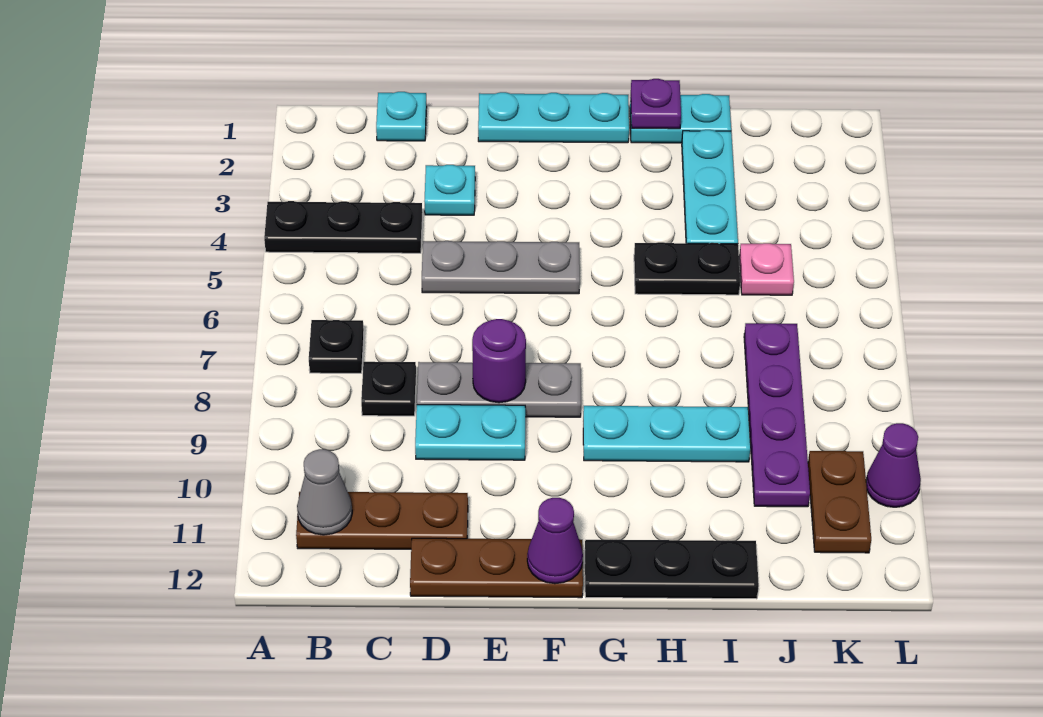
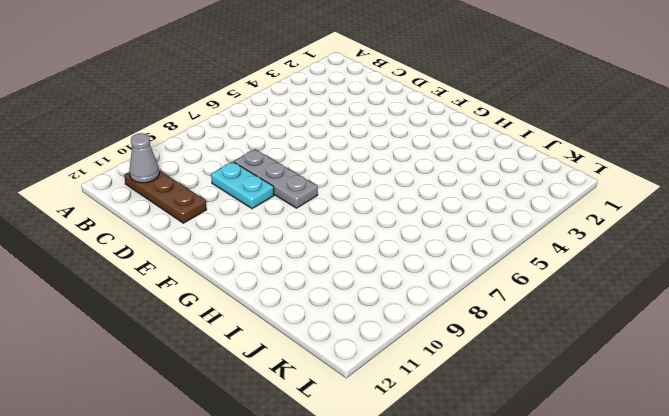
none -> black plate A4:C4 level 1
none -> black plate B7 level 1
none -> cyan plate C1 level 1

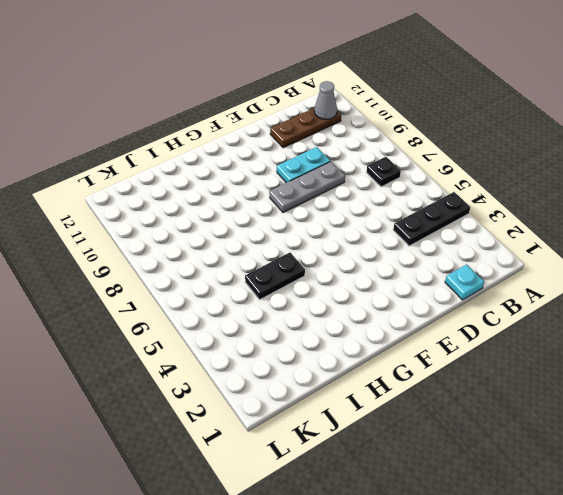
none -> black plate C8 level 1
none -> cyan plate D3 level 1
none -> grey plate D5:F5 level 1

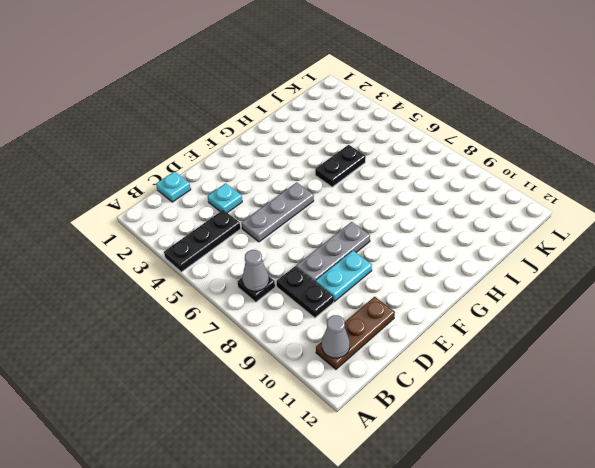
grey cone B7 level 2 -> none
black plate C8:C9 level 1 -> black plate C8 level 1
none -> brown plate D12:F12 level 1
none -> cyan plate E1:G1 level 1
none -> cyan plate G9:I9 level 1

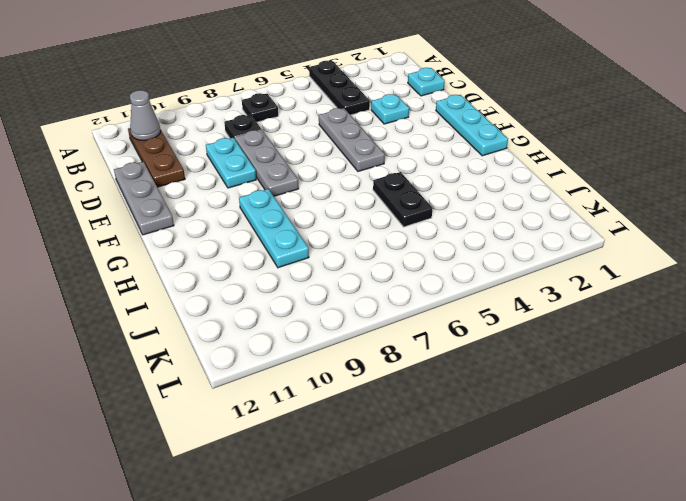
grey plate D12:F12 level 1 -> brown plate D12:F12 level 1
none -> black plate G12:I12 level 1
none -> cyan plate H1:I1 level 1
none -> cyan plate I2:I4 level 1

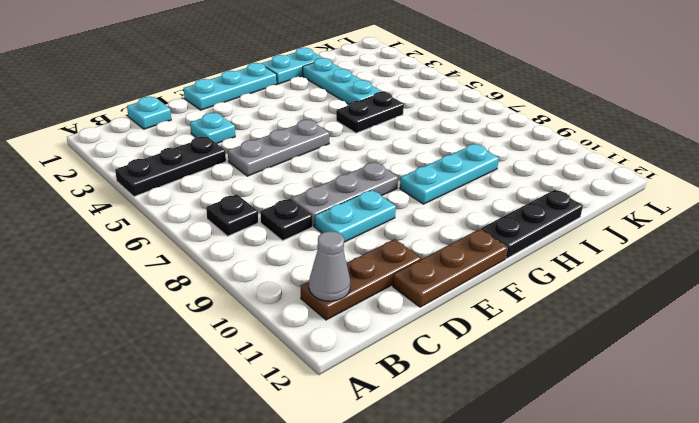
none -> pink plate J5 level 1
none -> purple plate J7:J10 level 1
none -> brown plate K10:K11 level 1

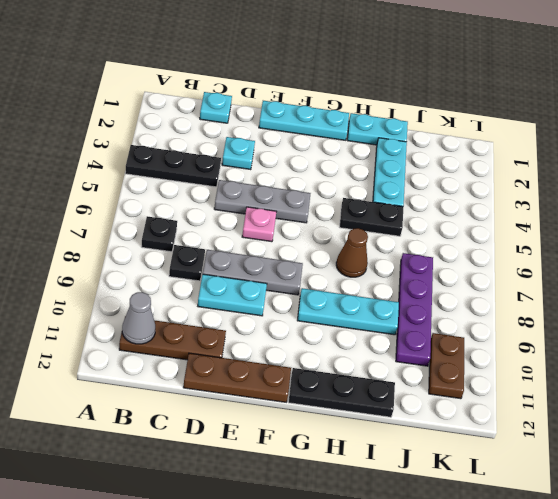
pink plate E6 level 1 -> pink plate J5 level 1
brown cone H7 level 1 -> none
none -> purple cone L10 level 1
none -> purple round brick E8 level 2
none -> purple cone F12 level 2

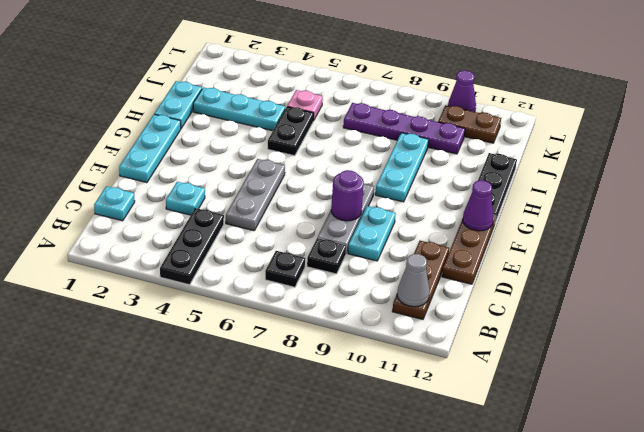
none -> purple plate H1 level 2

